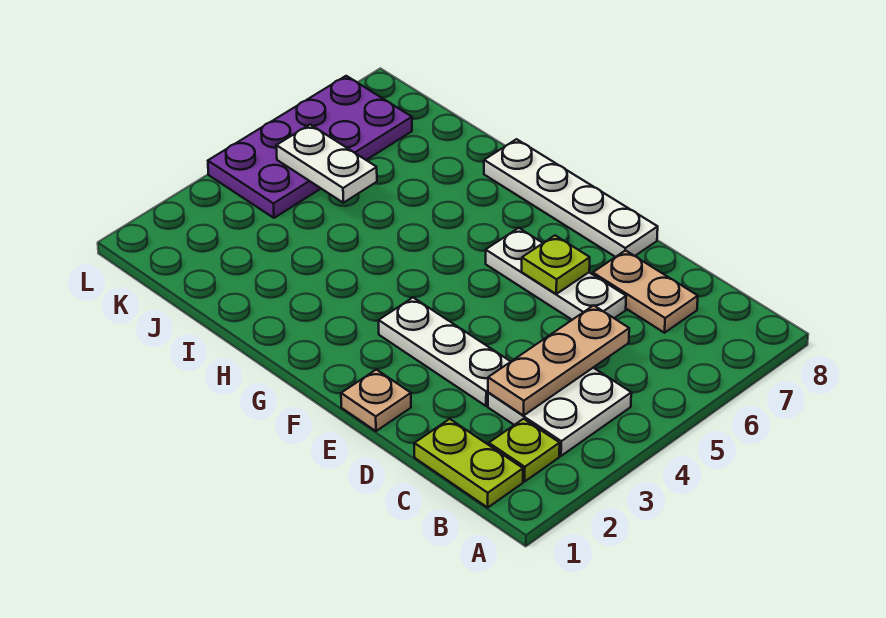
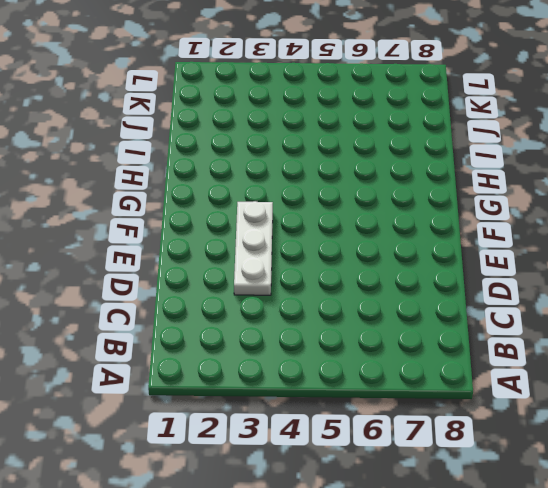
none -> lime plate B1:C1 level 1
none -> lime plate B2 level 1
none -> white plate B3:C4 level 1

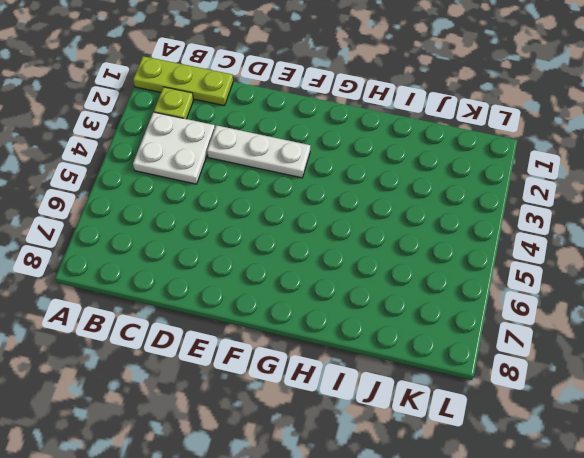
lime plate A1:C1 level 1 -> lime plate B1:C1 level 1
none -> tan plate C7:D7 level 1
none -> white plate D6:F6 level 1
none -> tan plate E1 level 1

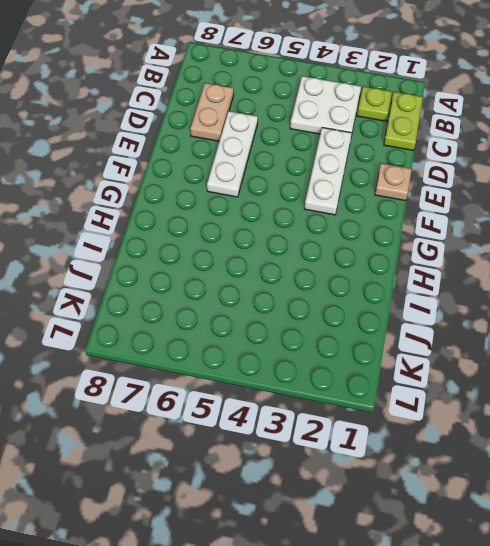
none -> white plate E8:H8 level 1
none -> purple plate K4:L7 level 1
none -> tan plate C3:C5 level 2

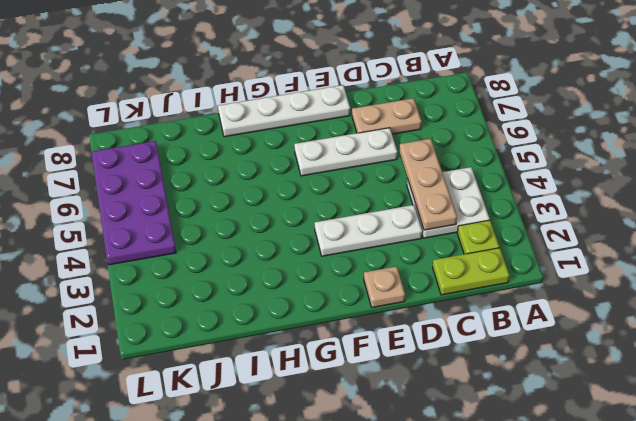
none -> lime plate E6 level 2
none -> white plate J5:K5 level 2

